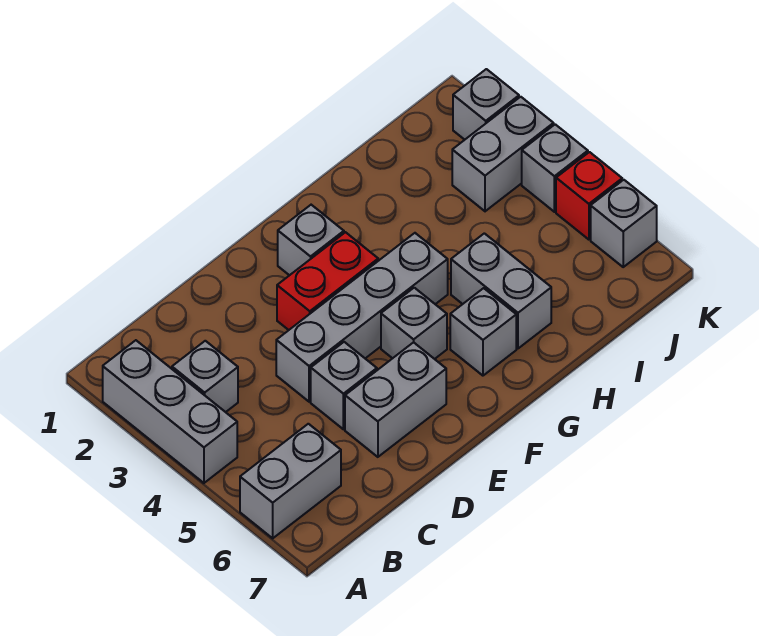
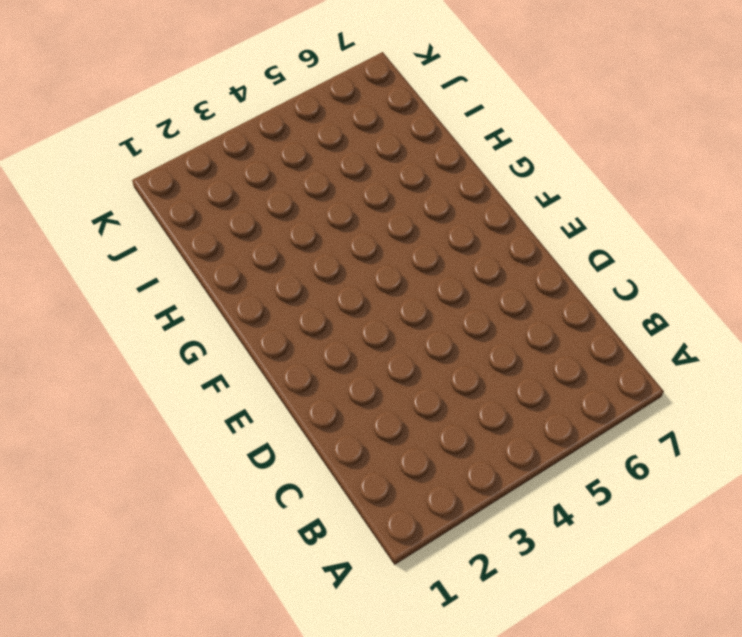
none -> grey brick A2:A4 level 1
none -> grey brick A6:B6 level 1
none -> grey brick B3 level 1

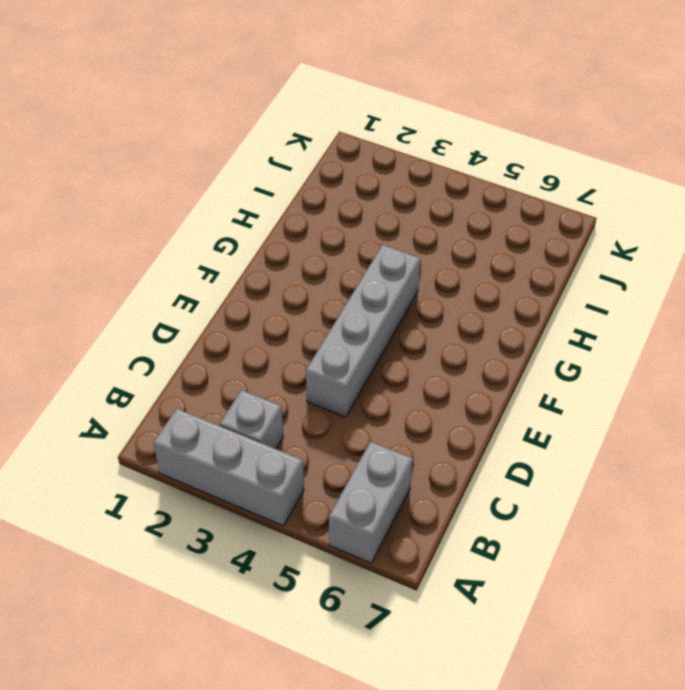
none -> grey brick D5 level 1
none -> grey brick D6:E6 level 1
none -> red brick E3:F3 level 1

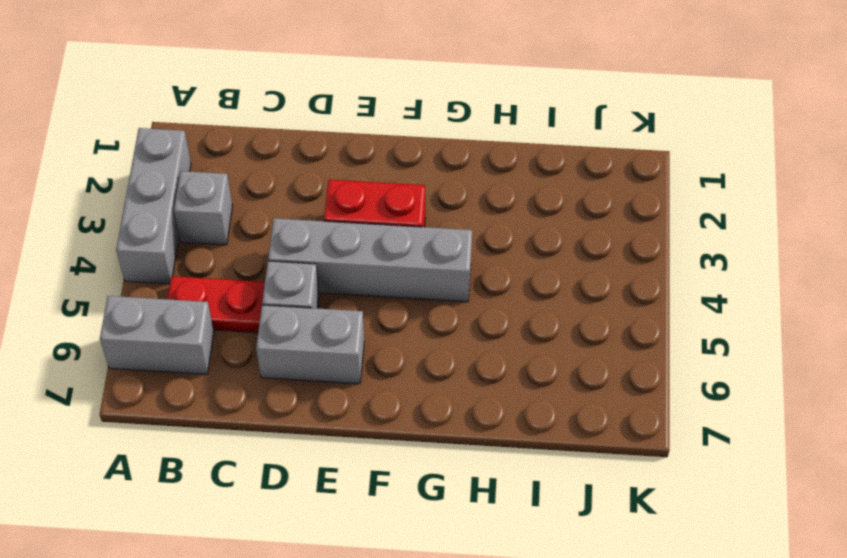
red plate B5:C5 level 1 -> none
none -> grey brick F2 level 1
none -> grey brick F5 level 1
none -> grey brick G6 level 1

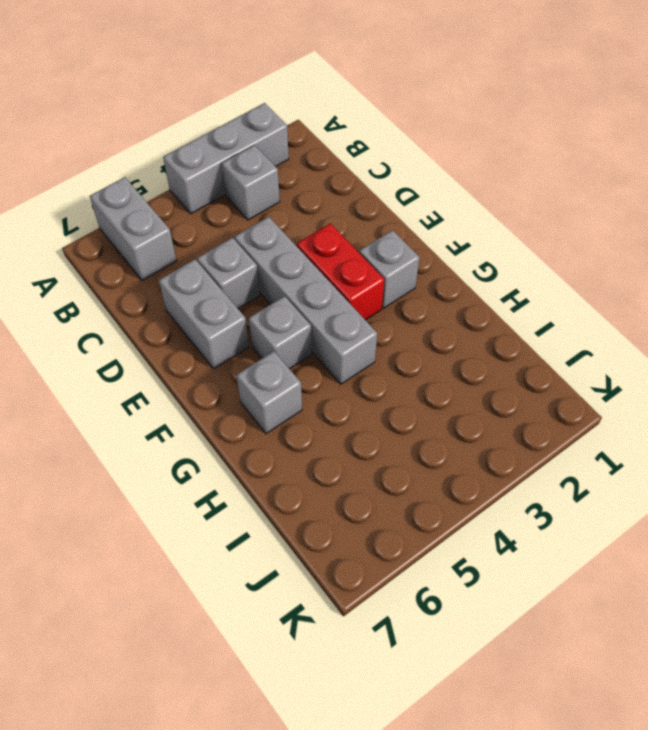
none -> grey brick H5:H6 level 1
none -> grey brick J3:K3 level 1
none -> grey brick K2 level 1

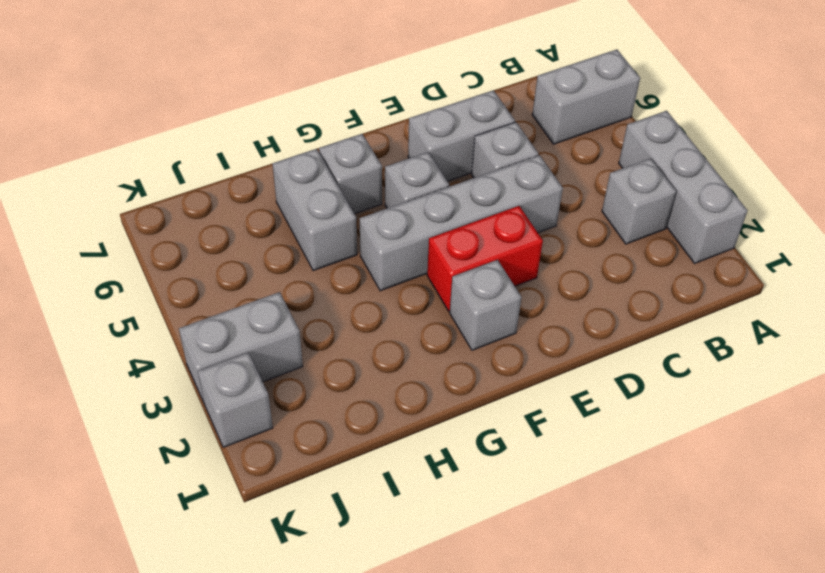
none -> grey brick K4 level 1
none -> red brick K5 level 1
none -> grey brick K6 level 1

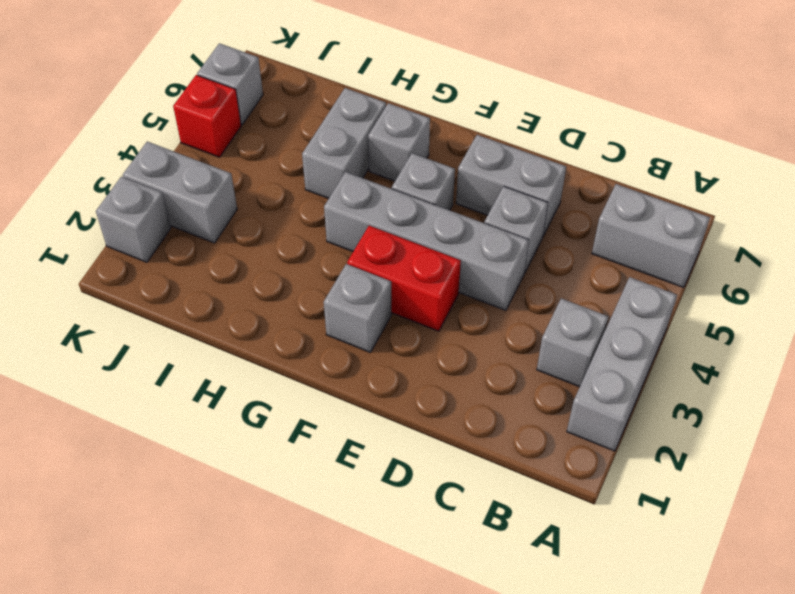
none -> grey brick K4 level 1

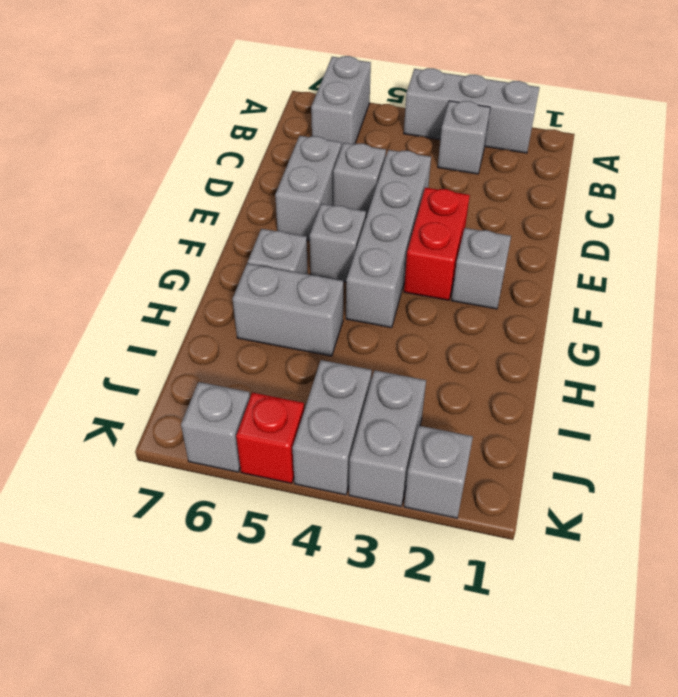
grey brick J4:K4 level 1 -> grey brick K4 level 1

